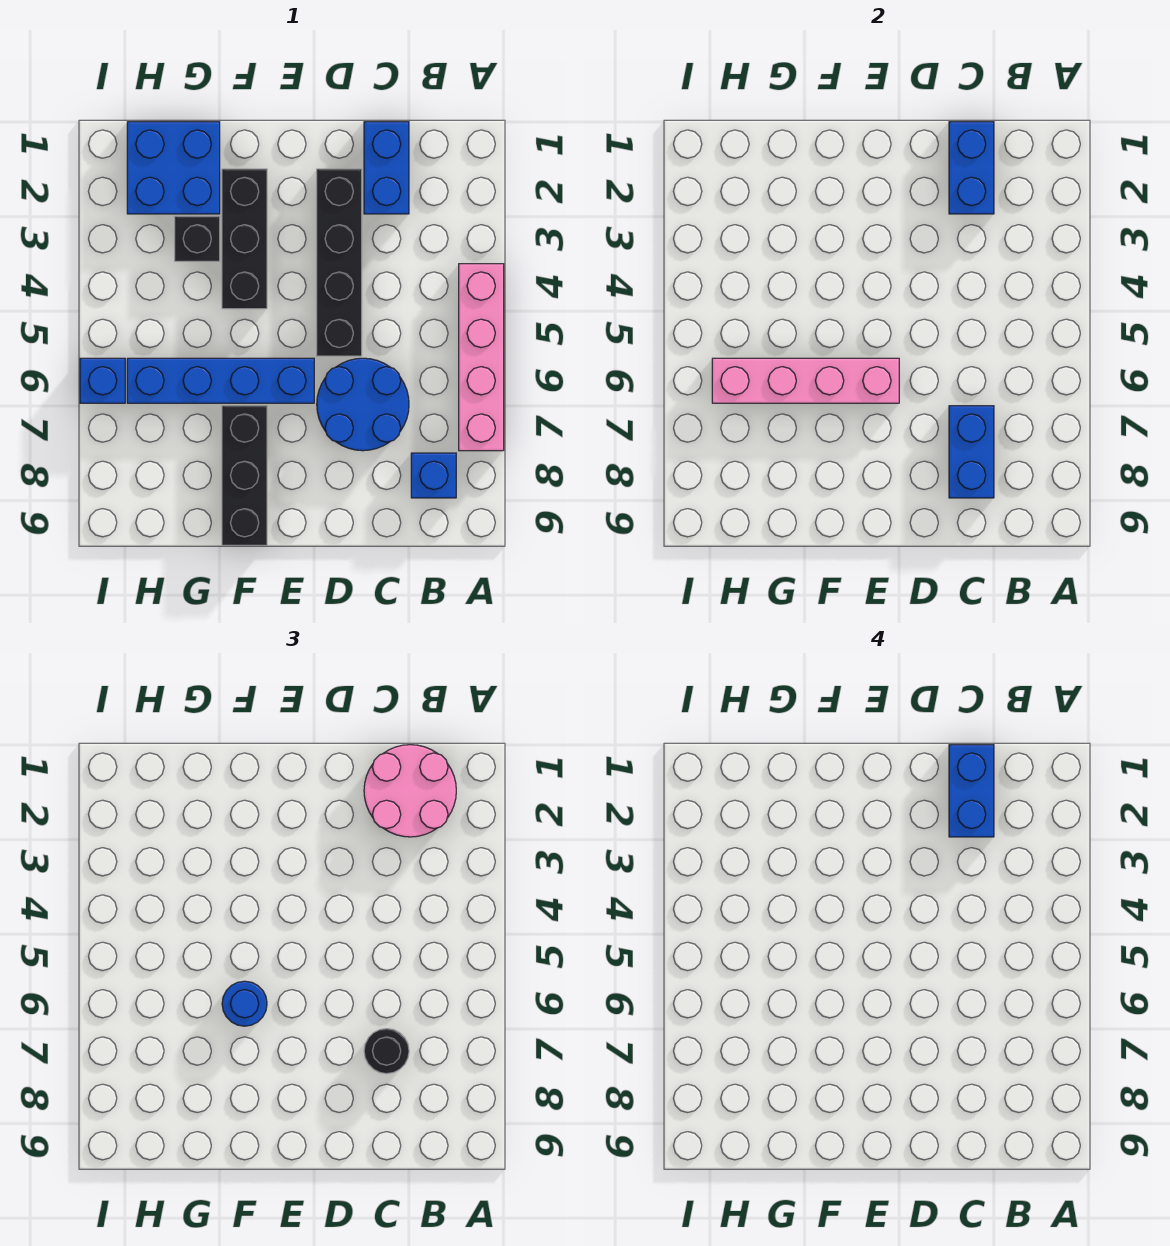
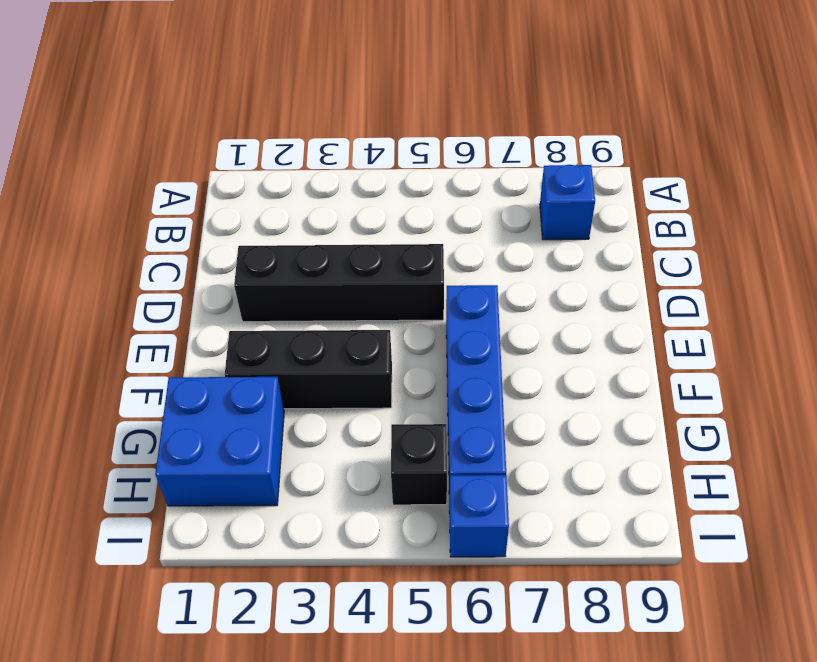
black brick H5 level 1 -> black brick G3 level 1
none -> pink brick A4:A7 level 1
none -> blue brick C1:C2 level 1
none -> blue round brick C6:D7 level 1

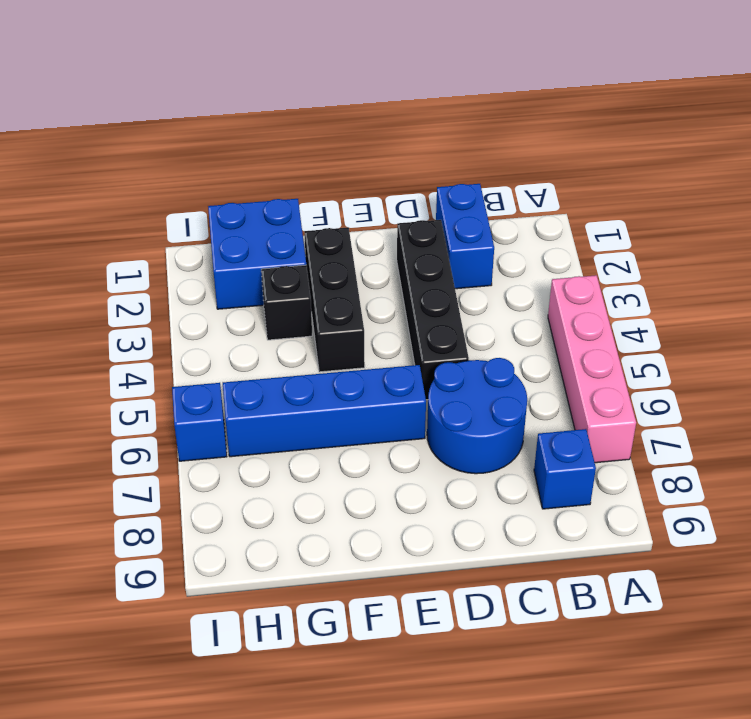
none -> black brick F7:F9 level 1
none -> blue brick C1:C2 level 2
none -> blue brick C7:C8 level 2

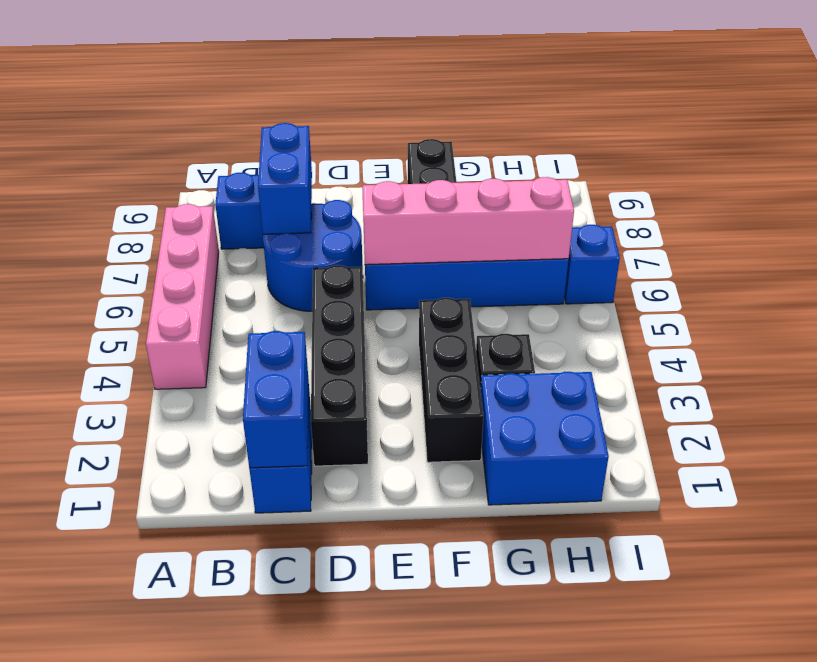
none -> pink round brick B1:C2 level 3
none -> black round brick C7 level 3
none -> blue round brick F6 level 3

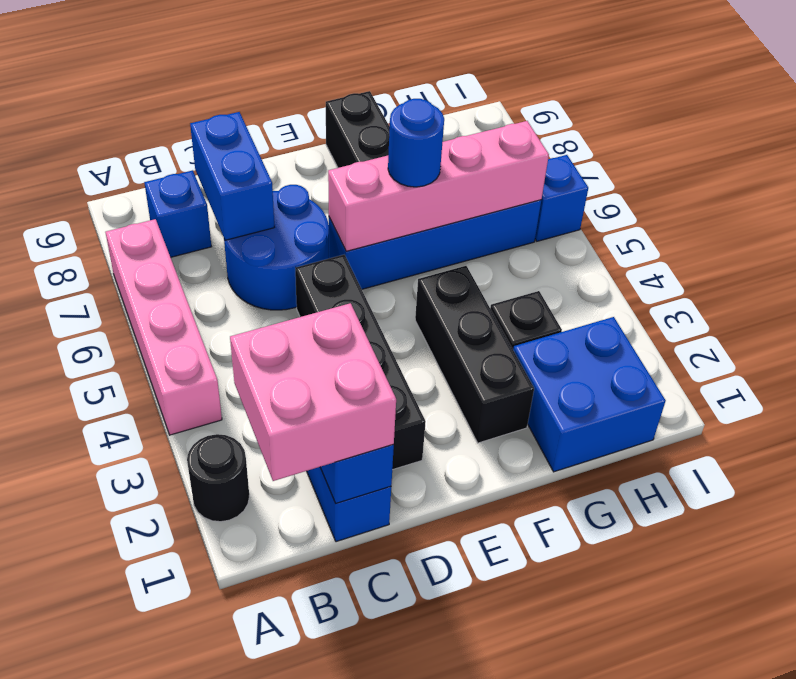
black round brick A2 level 1 -> black round brick C7 level 3
pink brick B1:C2 level 3 -> pink round brick B1:C2 level 3
none -> blue brick C1:C2 level 4

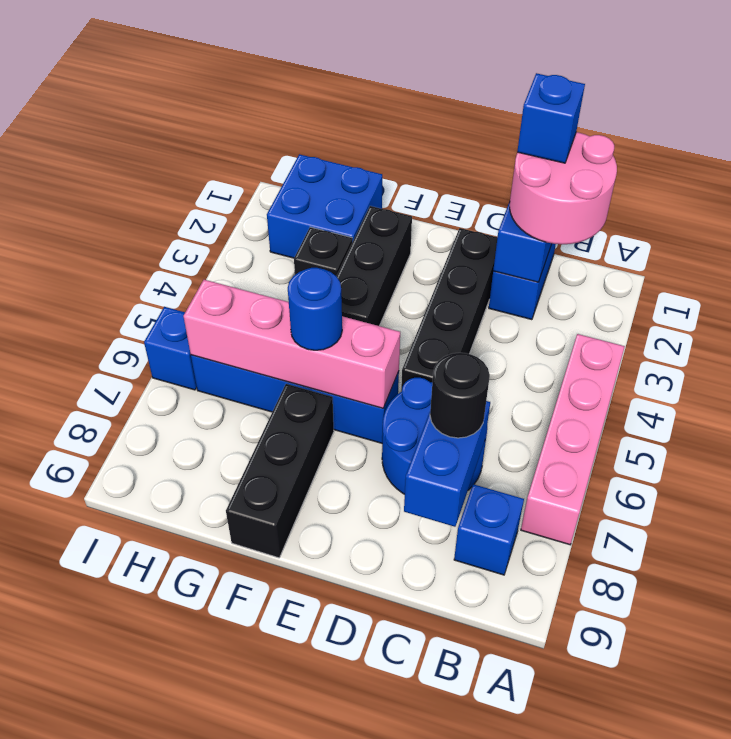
blue brick C1 level 4 -> blue brick C1:C2 level 4

